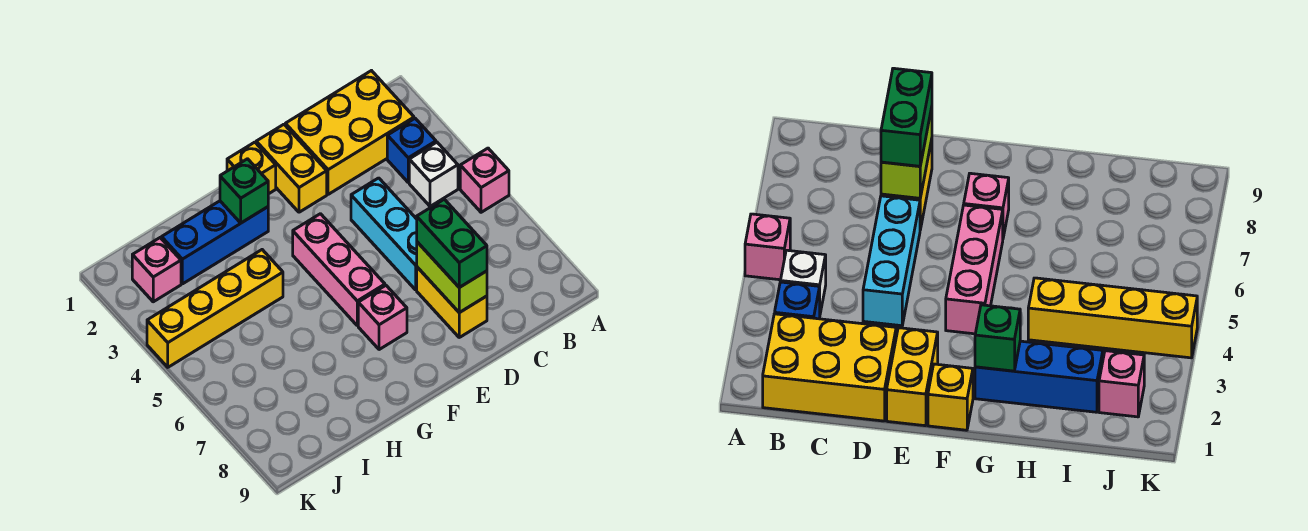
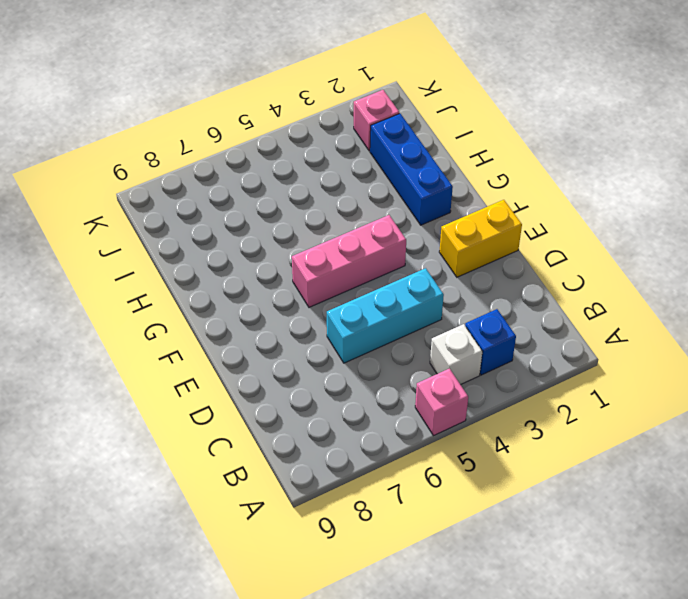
none -> yellow brick B1:D2 level 1
none -> yellow brick D7:D8 level 1
none -> yellow brick F1 level 1

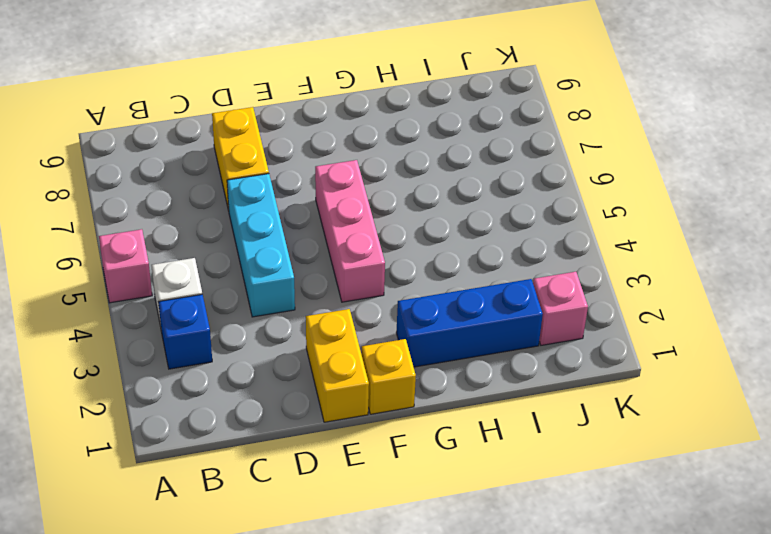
none -> yellow brick B1:D2 level 1
none -> pink brick F7 level 1
none -> yellow brick H4:K4 level 1

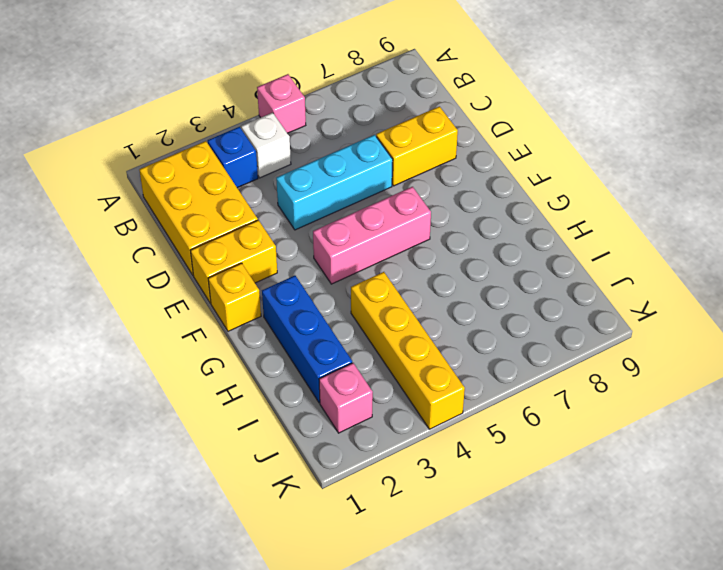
none -> pink brick F7 level 1
none -> lime brick D7:D8 level 2
none -> green brick G2 level 2

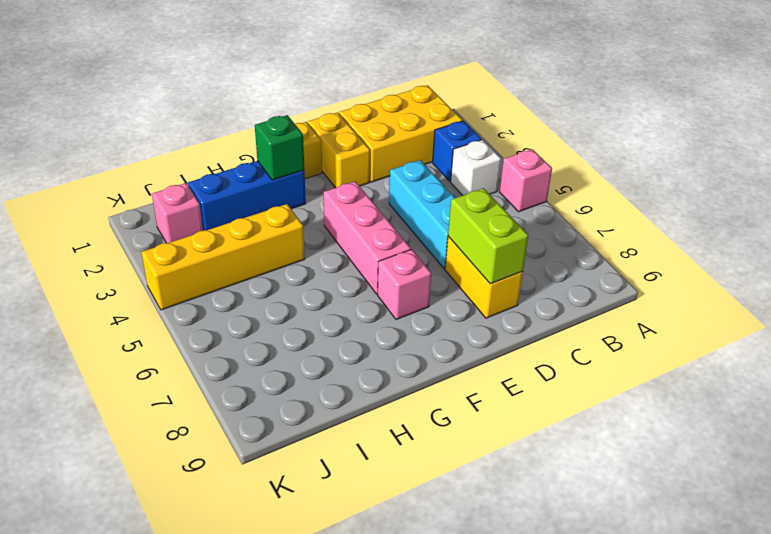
none -> green brick D7:D8 level 3

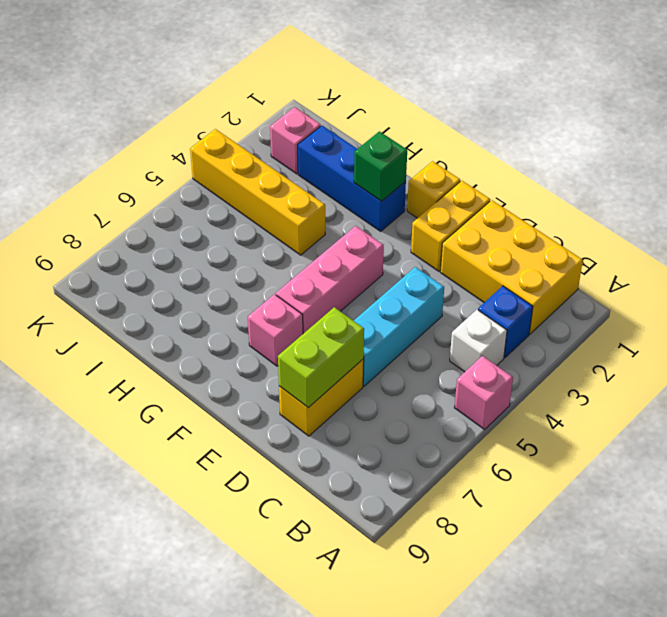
none -> green brick D7:D8 level 3

